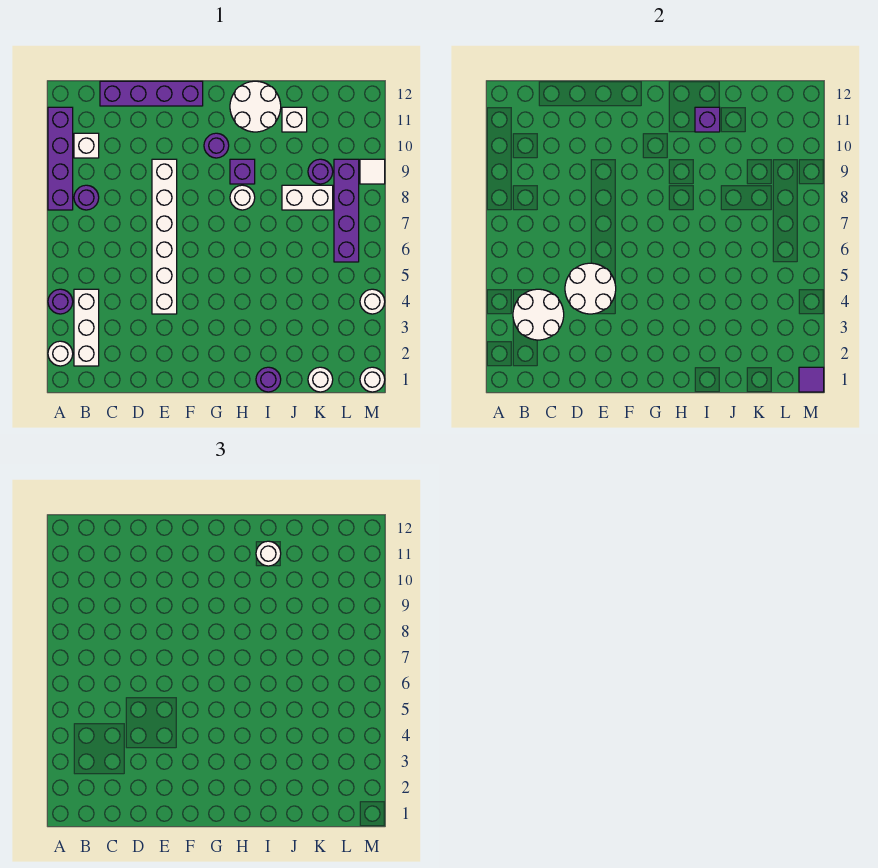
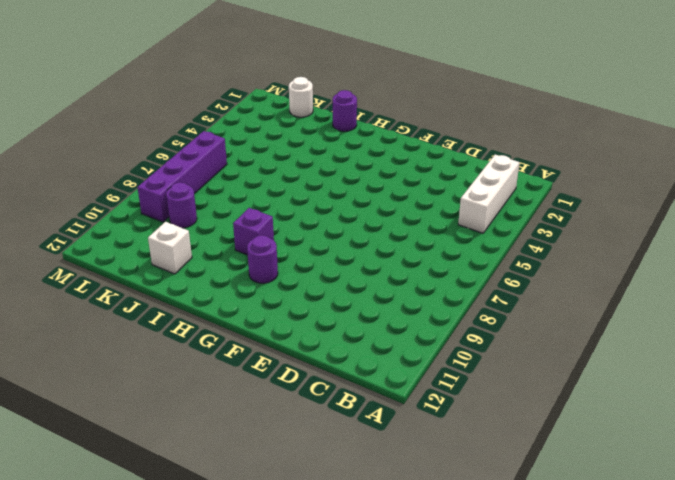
none -> white round brick A2 level 1
none -> purple round brick A4 level 1
none -> purple brick A8:A11 level 1

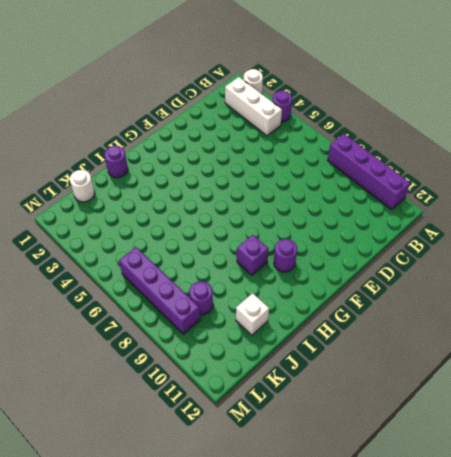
none -> purple round brick B8 level 1
none -> white brick B10 level 1
none -> purple brick C12:F12 level 1

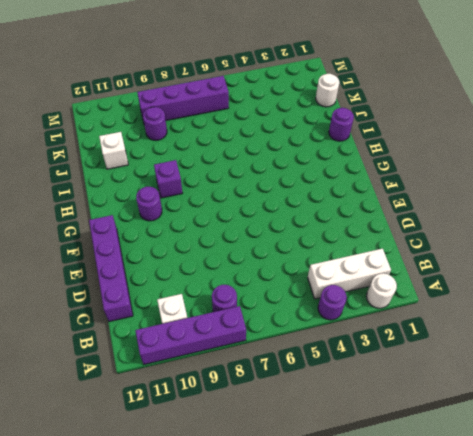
none -> white brick E4:E9 level 1
none -> white round brick H8 level 1
none -> white round brick H11:I12 level 1

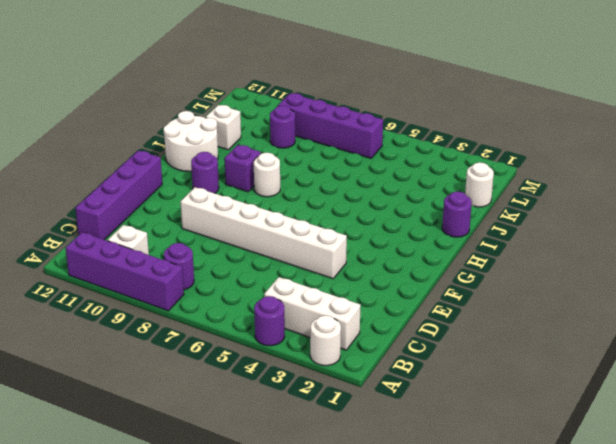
none -> white brick J8:K8 level 1
none -> white round brick M1 level 1
none -> white round brick M4 level 1

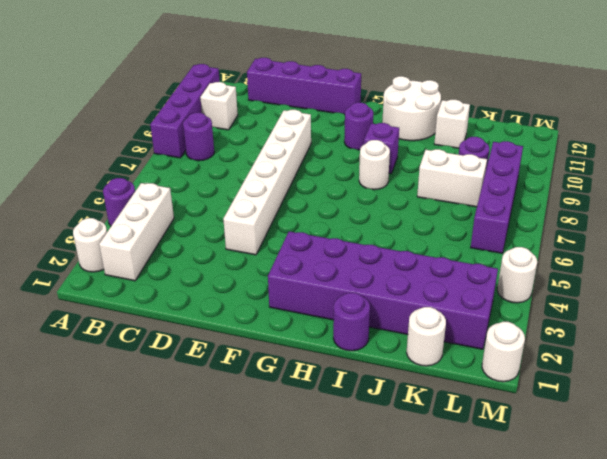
purple brick G2:L3 level 1 -> none
none -> white tile M9 level 1
none -> white round brick B3:C4 level 2
none -> white round brick D4:E5 level 2

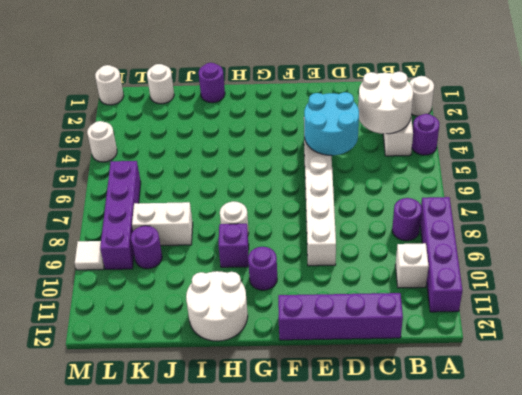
cyan round brick D4:E5 level 2 -> white round brick D4:E5 level 2
none -> white brick J11 level 1
none -> purple brick I11 level 2
none -> purple tile M1 level 2

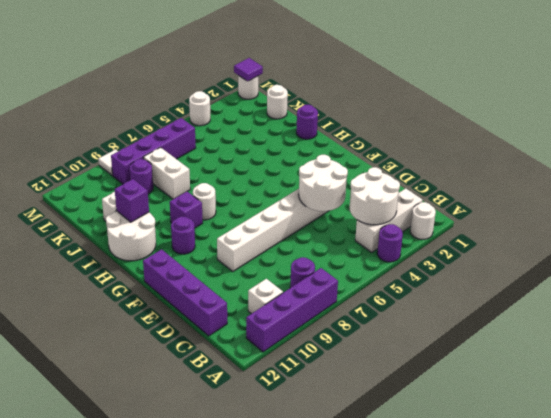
none -> white round brick I11 level 3

